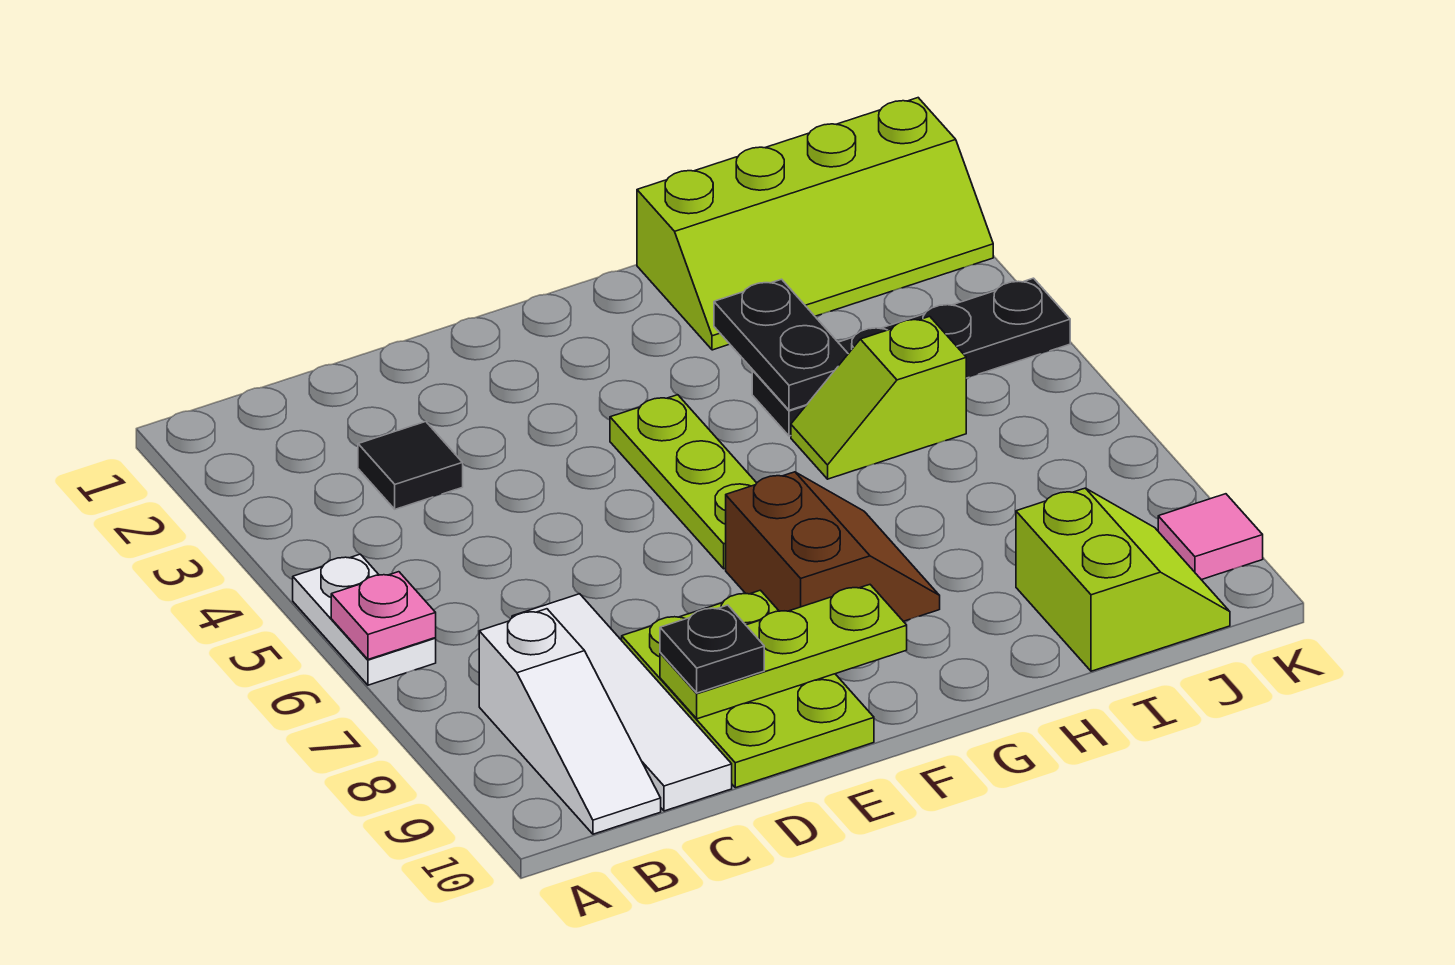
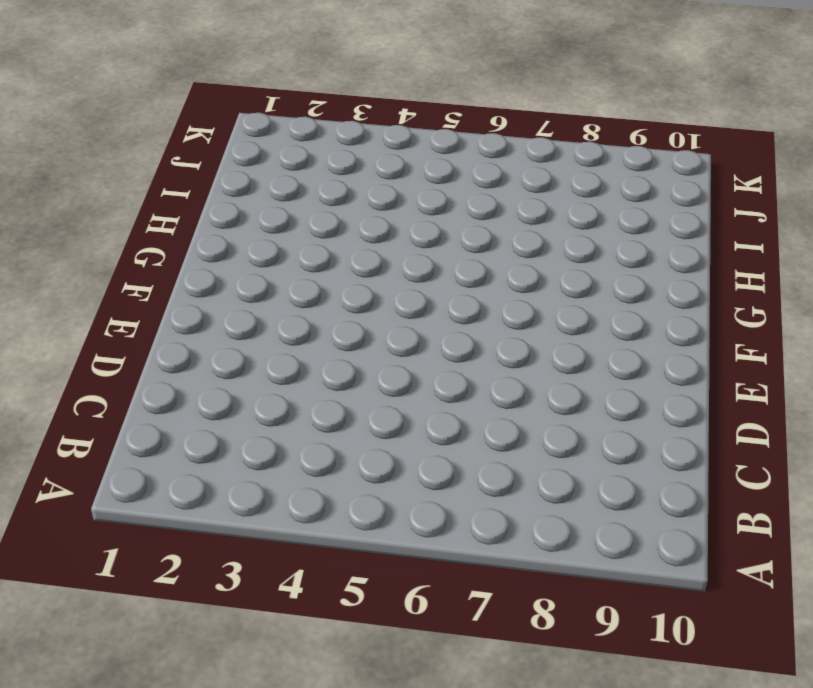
none -> white plate A5:A6 level 1
none -> white slope B8:B10 level 1 top 8
none -> black tile C3 level 1

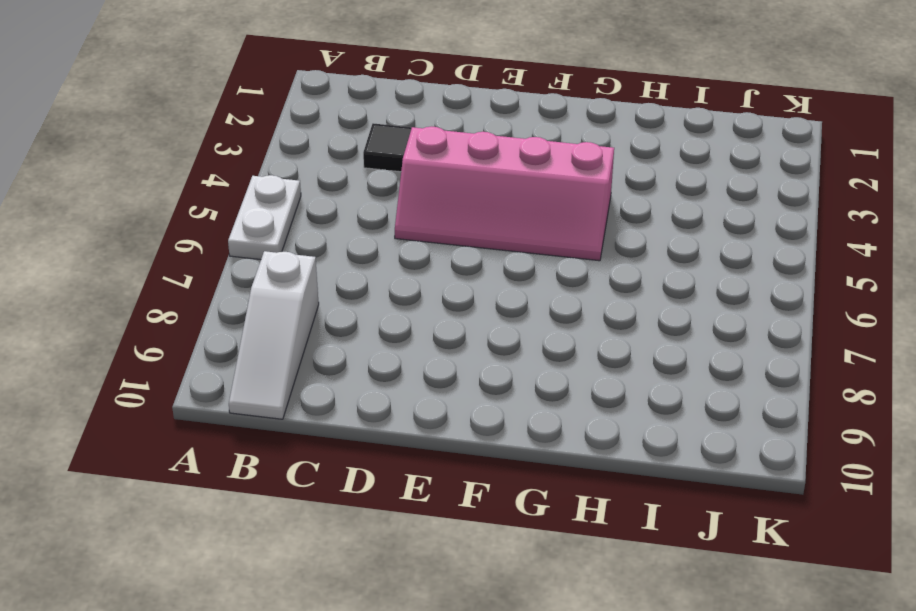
pink slope D4:G5 level 1 top 4 -> lime plate F4:F6 level 1
none -> white tile C7:C10 level 1
none -> lime plate D8:E10 level 1
none -> brown slope F7:G8 level 1 top F

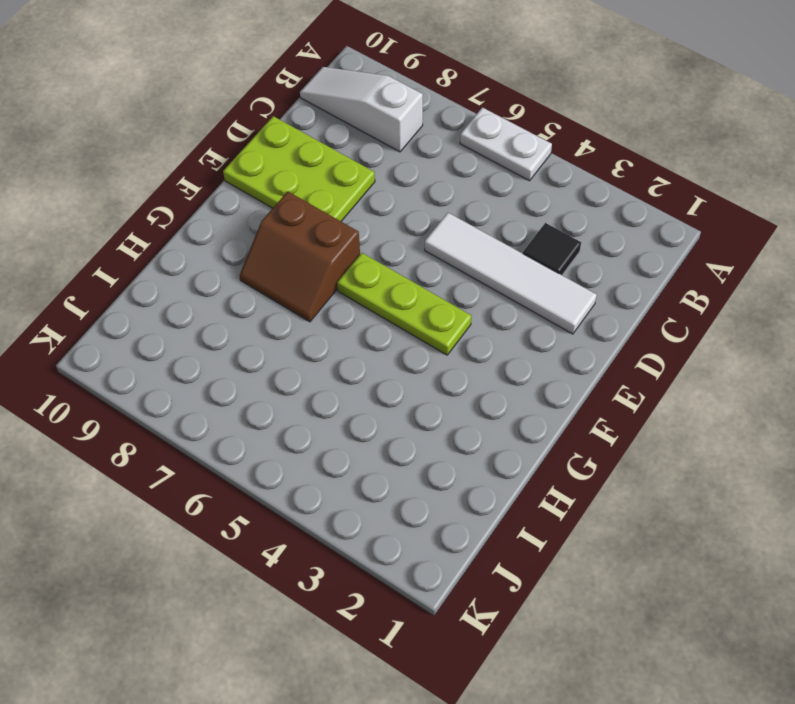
white tile D2:D5 level 1 -> white tile C7:C10 level 1
none -> lime slope H1:K2 level 1 top 1
none -> black plate H4:K4 level 1
none -> lime slope H5:I5 level 1 top I

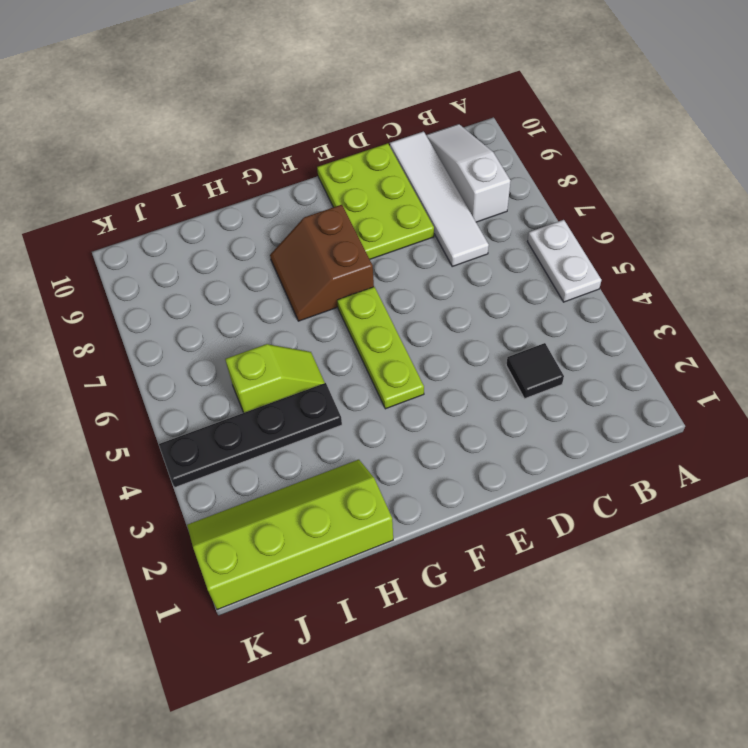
none -> lime slope I9:J10 level 1 top I
none -> pink tile K9 level 1
none -> pink plate A6 level 2

